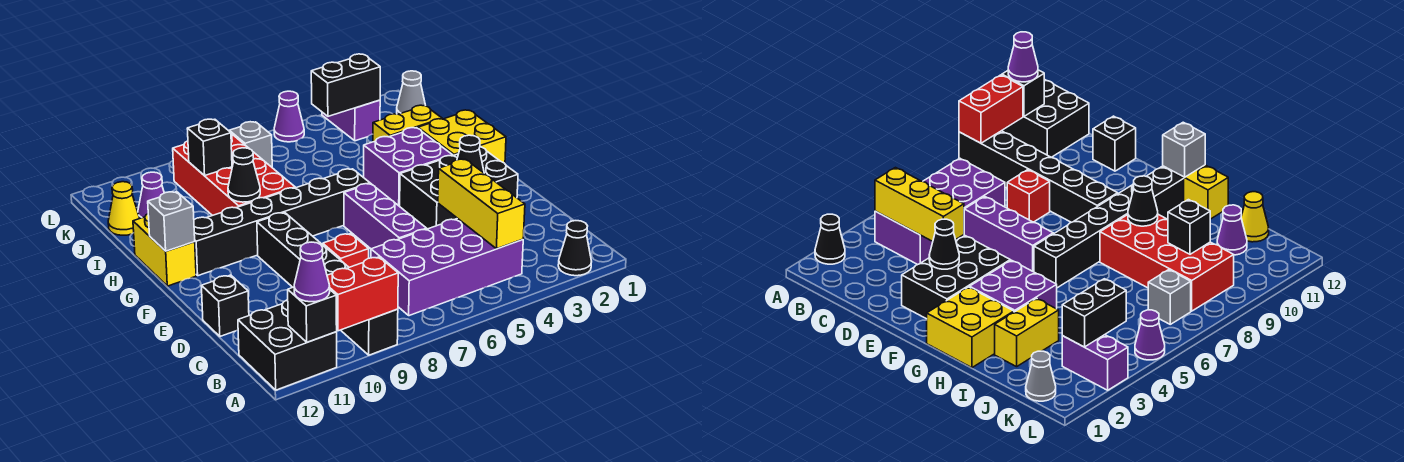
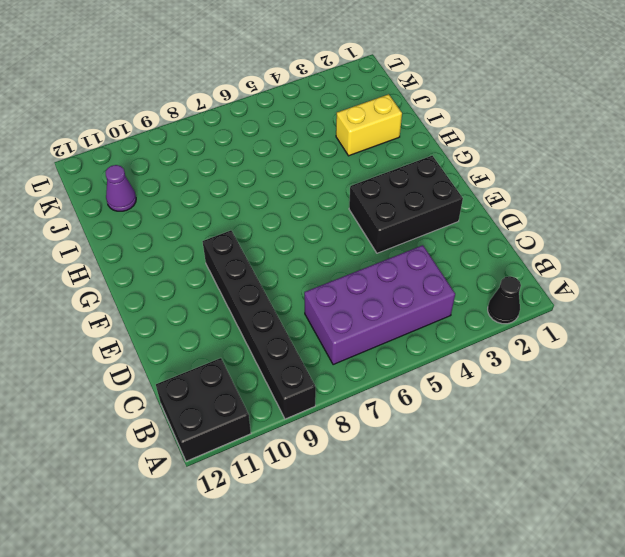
none -> purple brick D6:F6 level 1
none -> red brick D8 level 1
none -> black brick D12 level 1

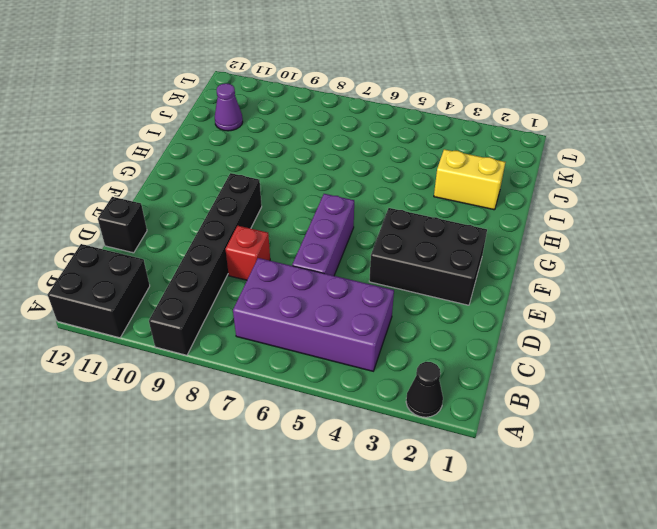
none -> yellow brick G1:H2 level 1
none -> purple brick G3:H4 level 1
none -> black brick G6:G11 level 1

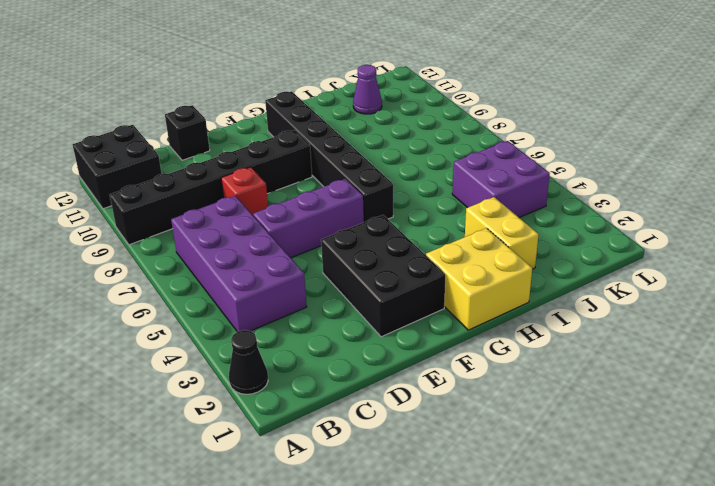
purple brick J4:K5 level 1 -> purple brick G3:H4 level 1
none -> yellow brick G12:H12 level 1
none -> red brick H8:K9 level 1
none -> yellow cone J12 level 1

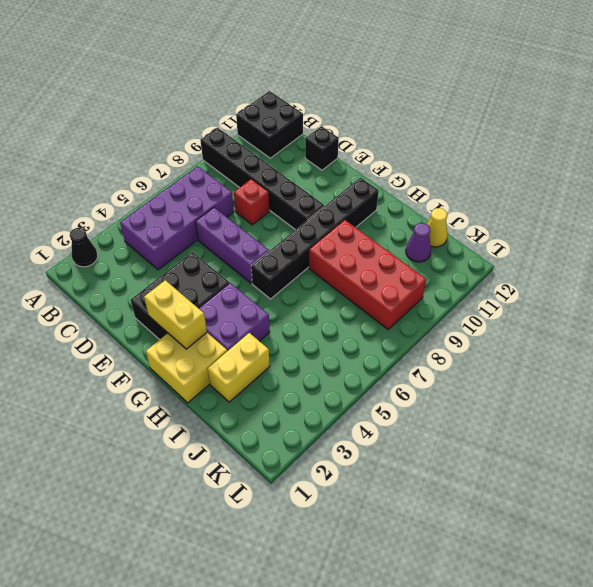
yellow brick F2:G2 level 2 -> yellow brick G12:H12 level 1
none -> grey cone K1 level 1
none -> purple brick K3:L3 level 1
none -> grey brick K7 level 1

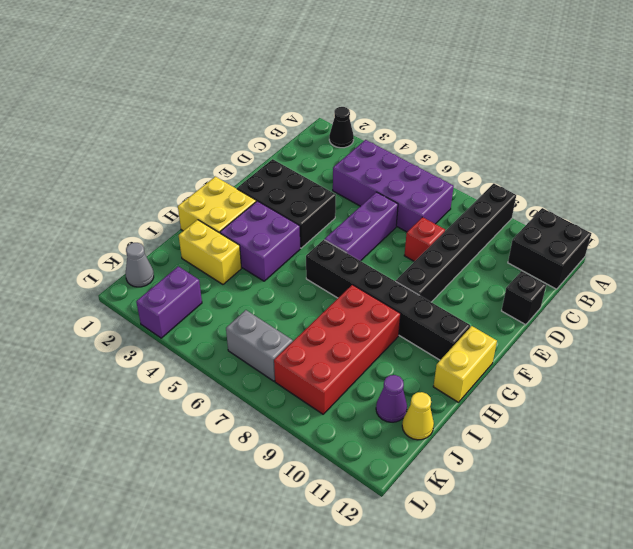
grey brick K6:K7 level 1 -> grey brick K7 level 1
none -> purple cone L5 level 1
none -> red brick A9:A10 level 2
none -> black brick A11 level 2

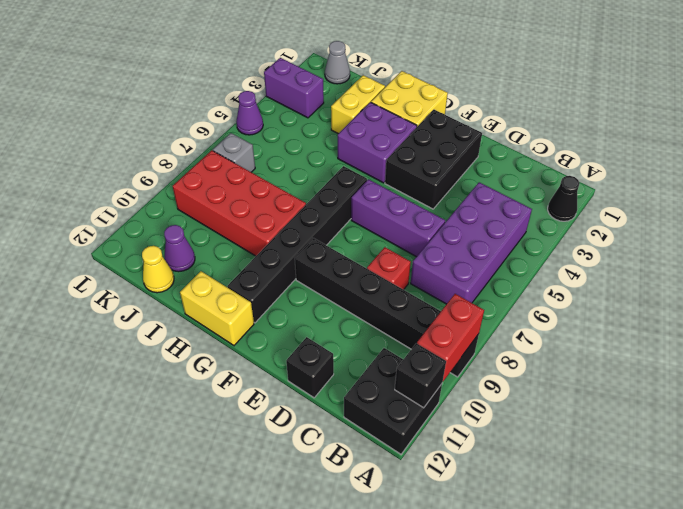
none -> yellow brick B4:D4 level 2
none -> black cone E3 level 2
none -> grey brick G12 level 2

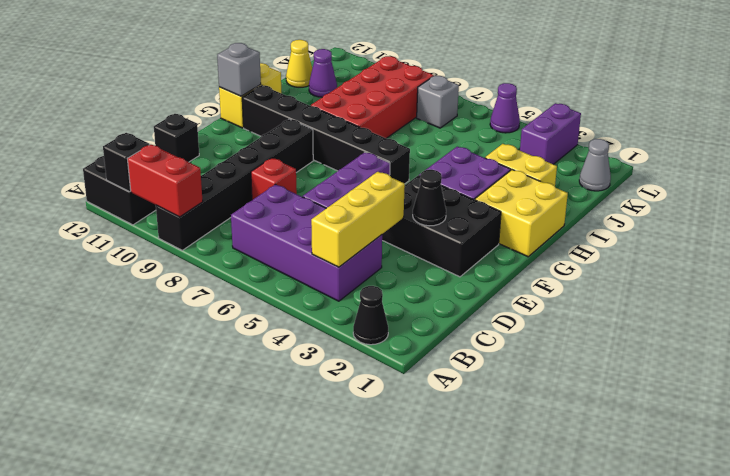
none -> black cone H9 level 2
none -> black brick J9 level 2
none -> black brick K3:K4 level 2

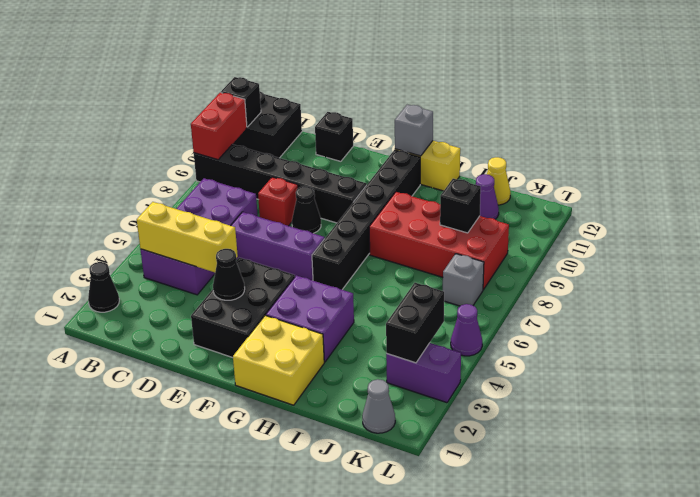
black cone E8 level 1 -> black cone H9 level 2
none -> yellow brick I2:I3 level 1
none -> purple cone A11 level 3

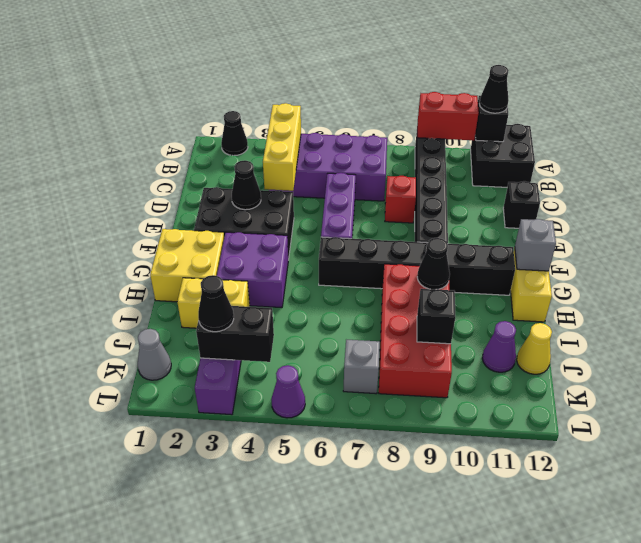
black cone A11 level 3 -> purple cone A11 level 3
black cone K3 level 3 -> none

